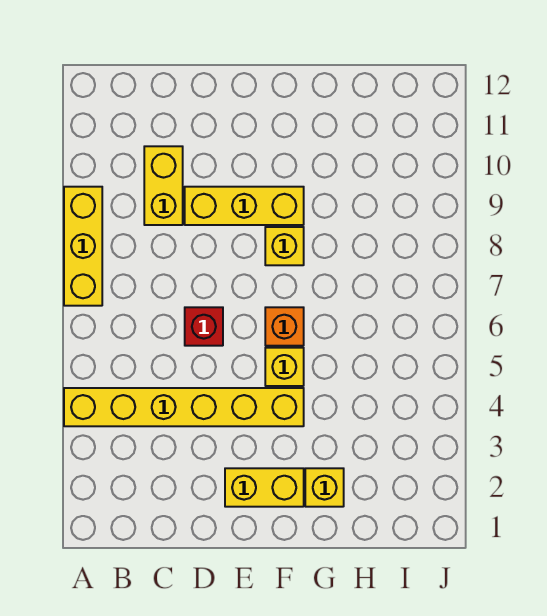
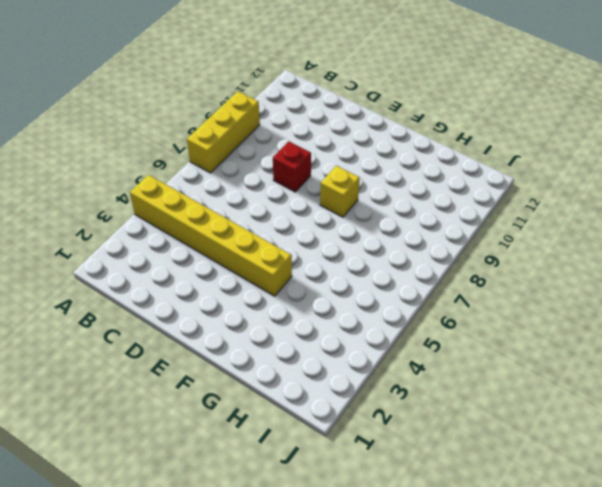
red brick D8 level 1 -> red brick D6 level 1
none -> yellow brick C9:C10 level 1
none -> yellow brick D9:F9 level 1

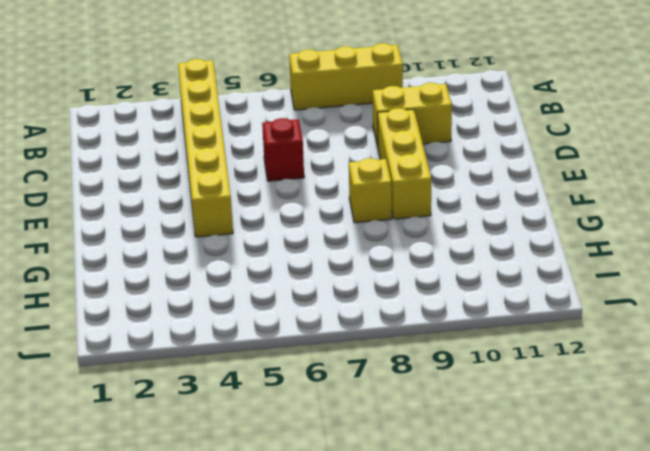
none -> yellow brick E2:F2 level 1
none -> yellow brick F5 level 1

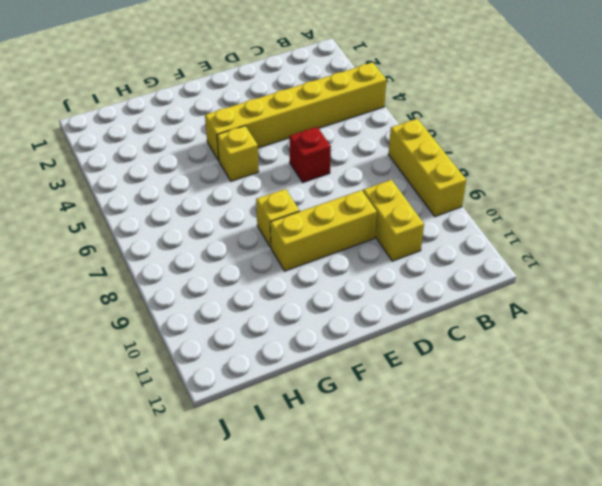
none -> yellow brick E2:F2 level 1
none -> orange brick F6 level 1

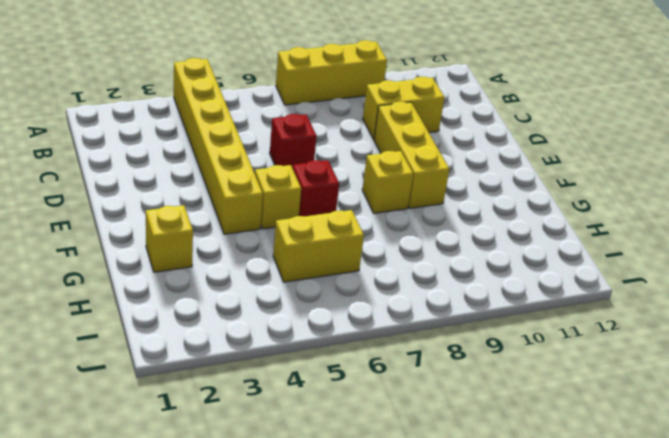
red brick F6 level 1 -> orange brick F6 level 1
yellow brick H5:H6 level 1 -> yellow brick E2:F2 level 1

